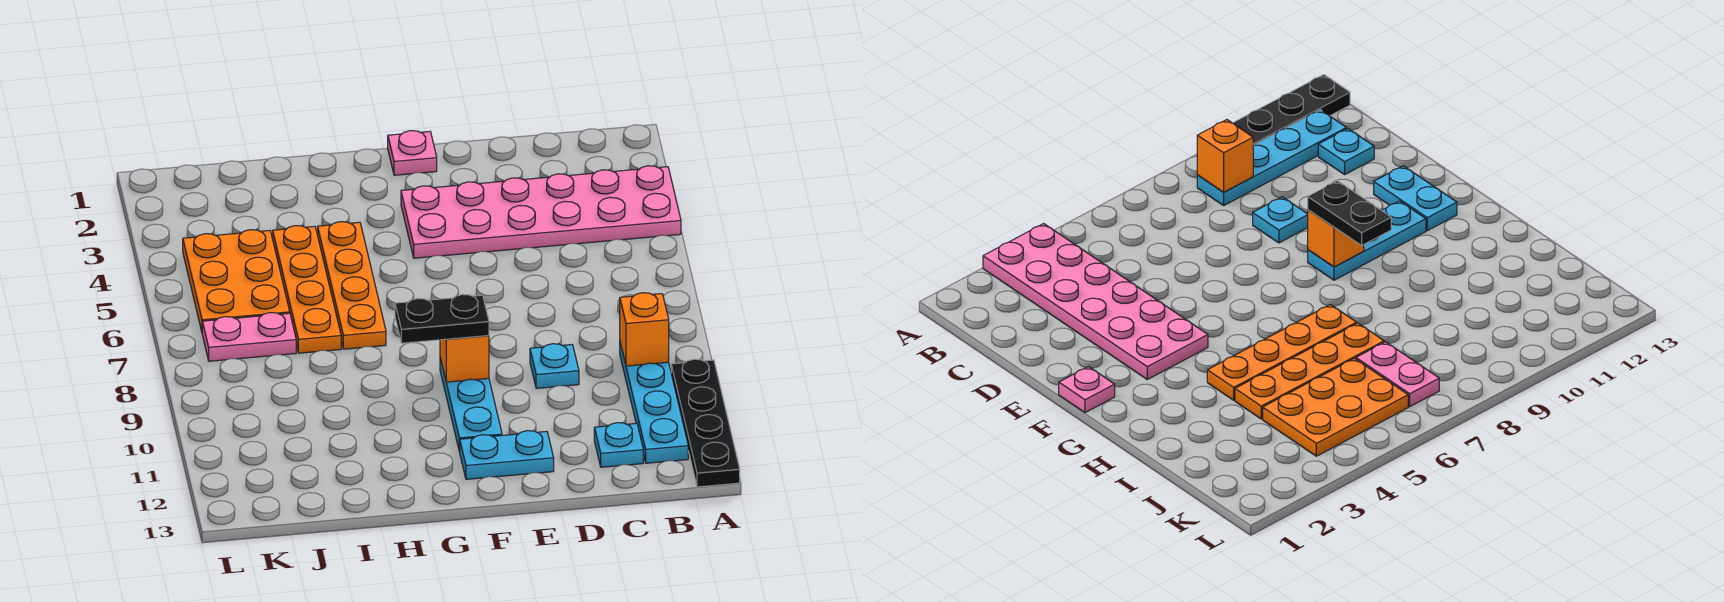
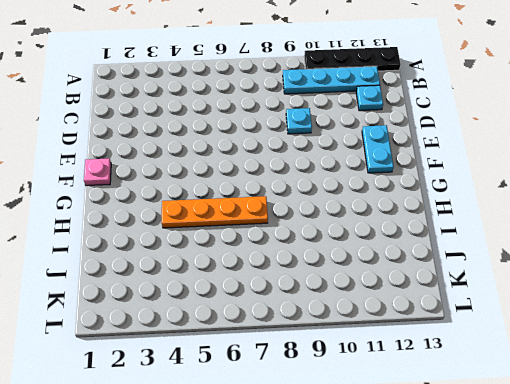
none -> pink plate A3:F4 level 1
none -> cyan plate F9:F11 level 1
none -> orange plate I4:I7 level 1

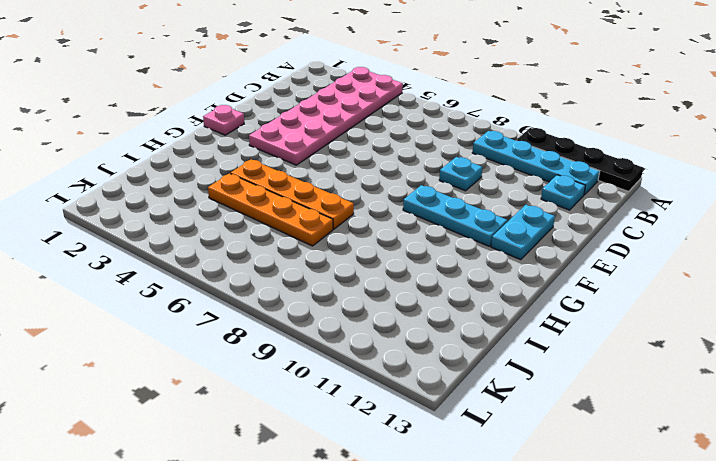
none -> orange plate J4:K6 level 1
none -> pink plate J7:K7 level 1
none -> orange brick B9 level 2

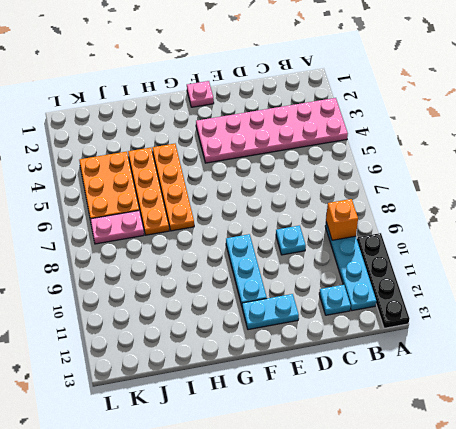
none -> orange brick F9 level 2
none -> black plate F9:G9 level 3

